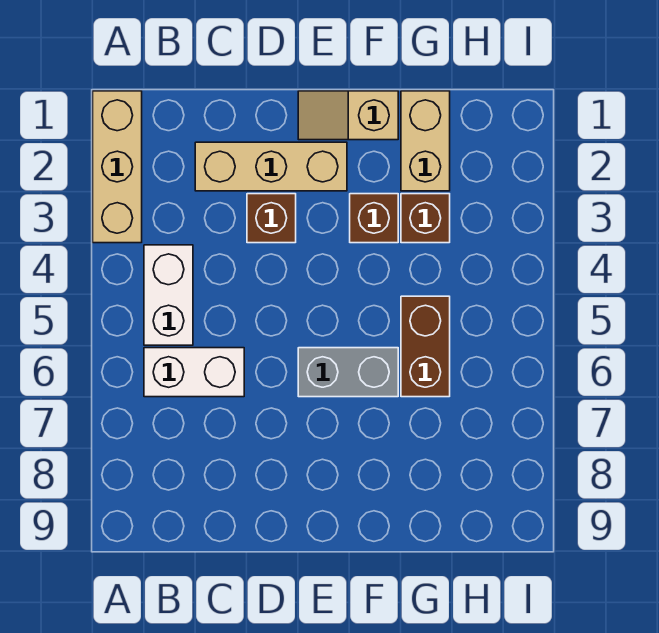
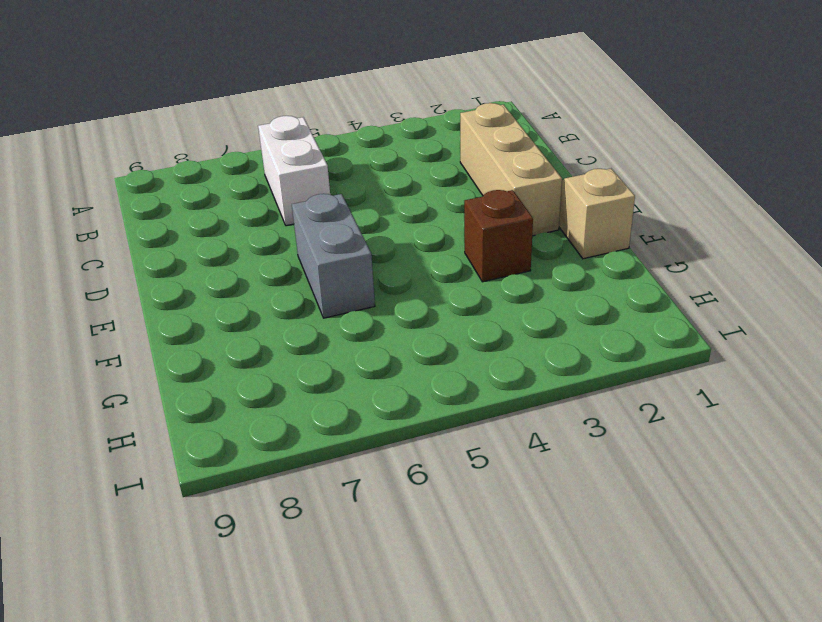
none -> tan brick A1:A3 level 1
none -> white brick B4:B5 level 1

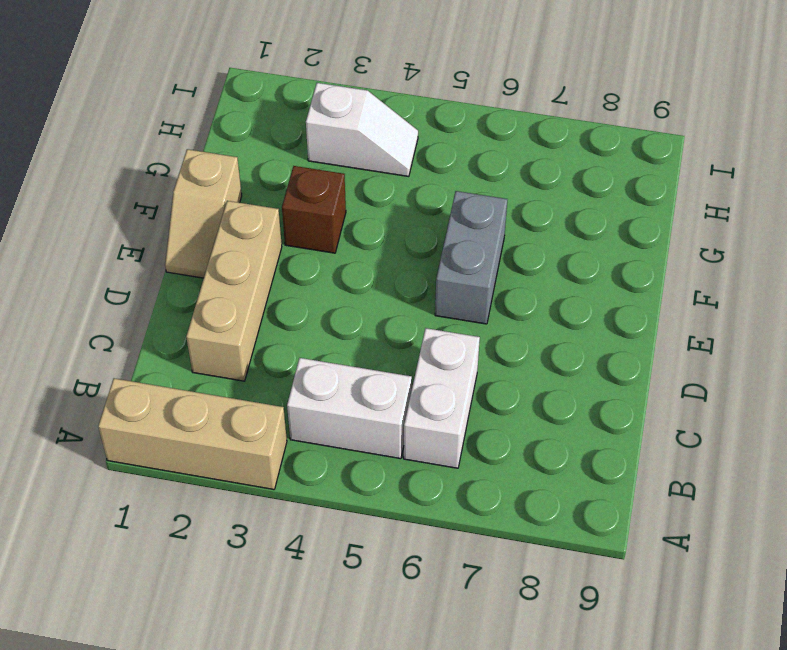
white slope H3:H4 level 1 top 3 -> none
none -> brown brick D3 level 1
none -> tan brick G1:G2 level 1

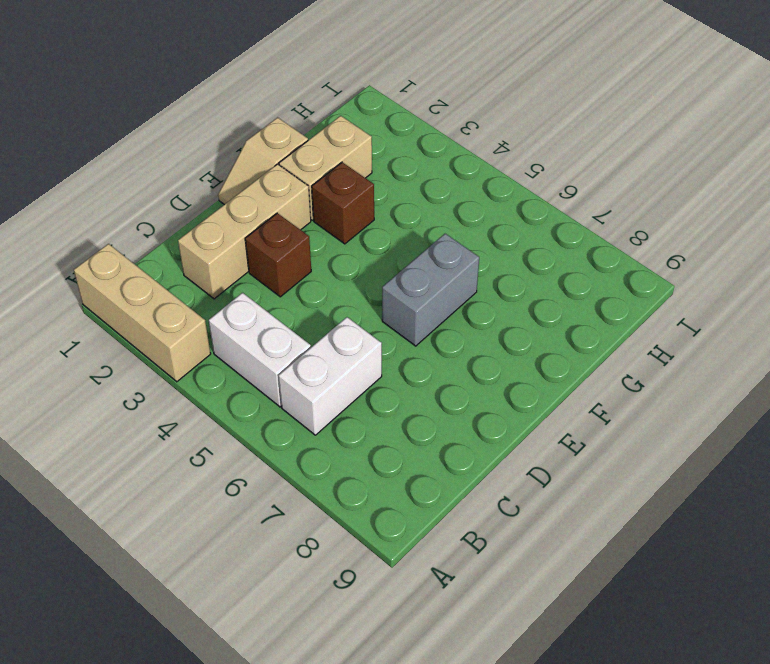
tan brick F2:G2 level 1 -> tan brick G1:G2 level 1
none -> brown brick G3 level 1
none -> brown brick G5:G6 level 1

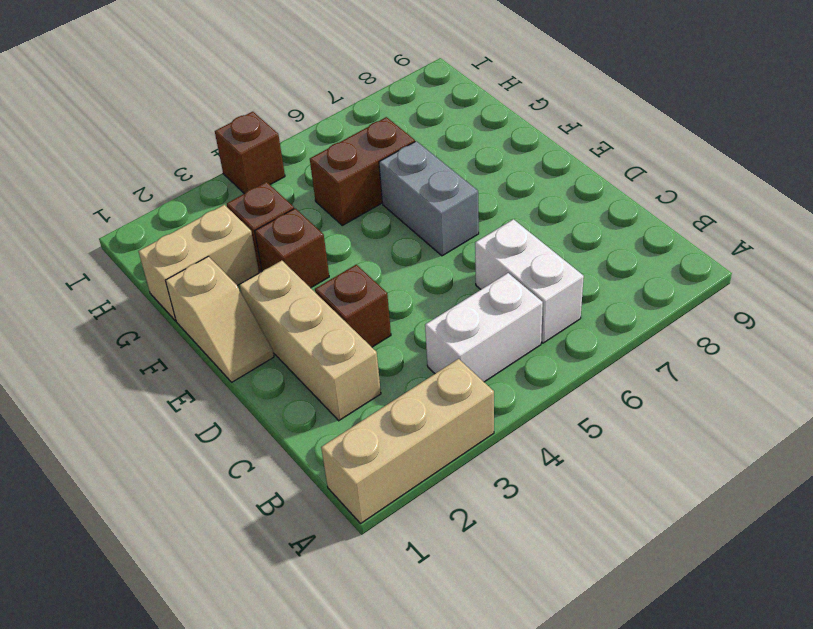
brown brick I4 level 1 -> none

